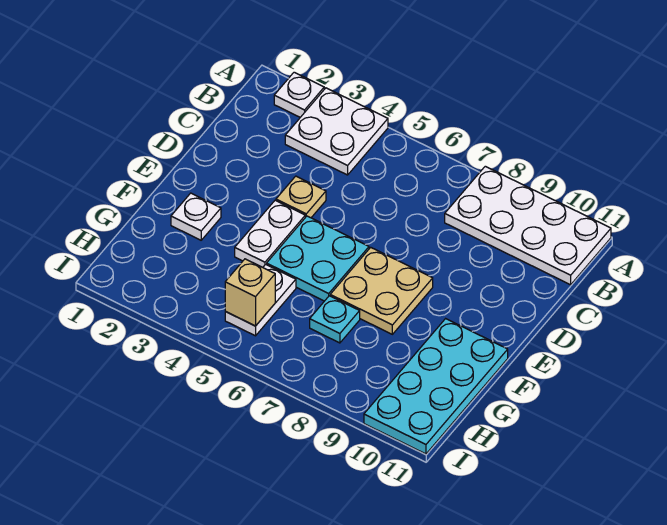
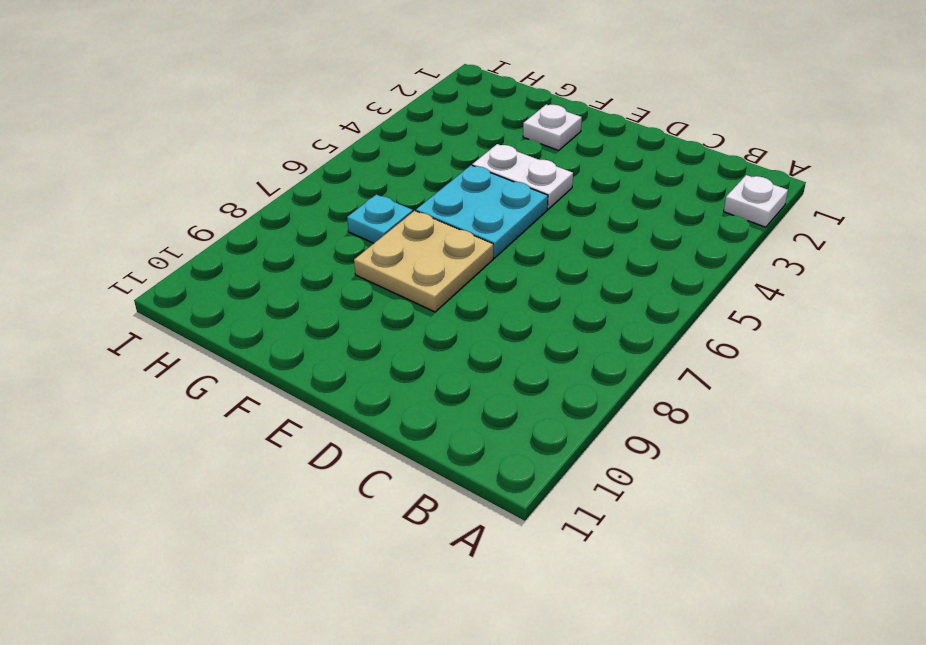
none -> white plate A3:B4 level 1
none -> white plate A8:B11 level 1
none -> tan plate D4 level 1

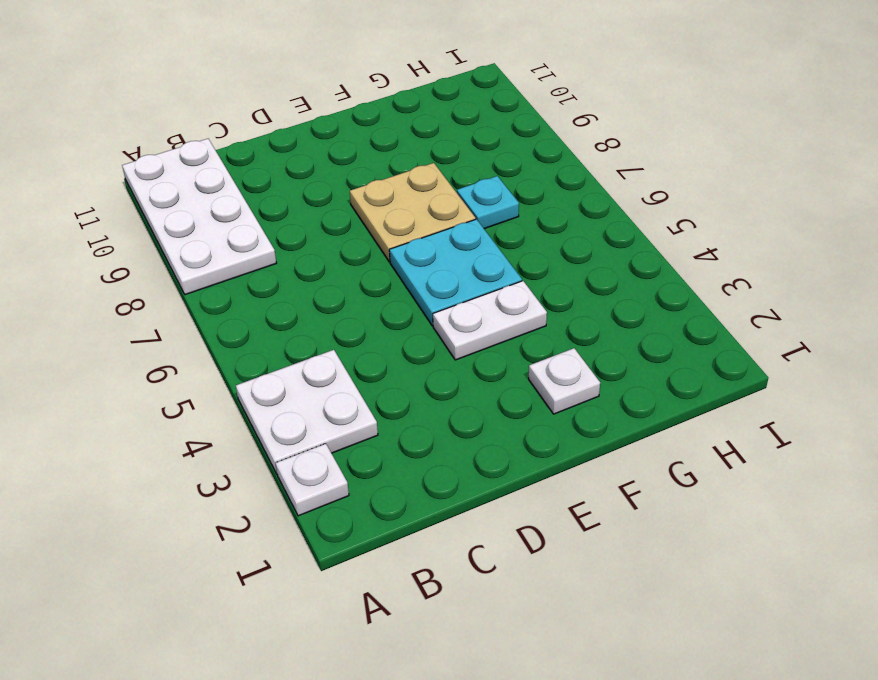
none -> tan plate D4 level 1
none -> cyan plate F10:I11 level 1
none -> white plate G5:H5 level 1

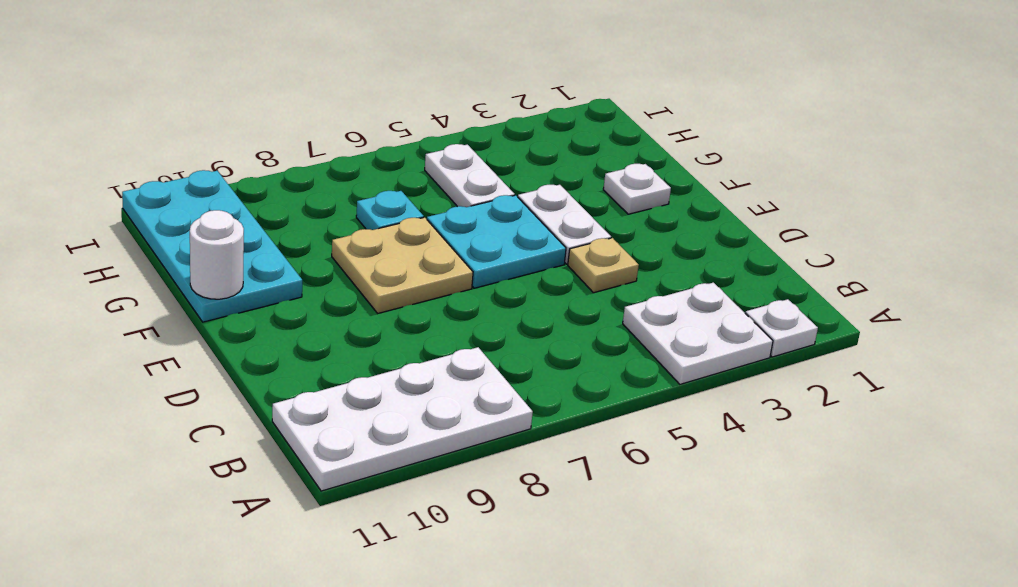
white round brick F11 level 2 -> none
none -> tan brick H5 level 2

